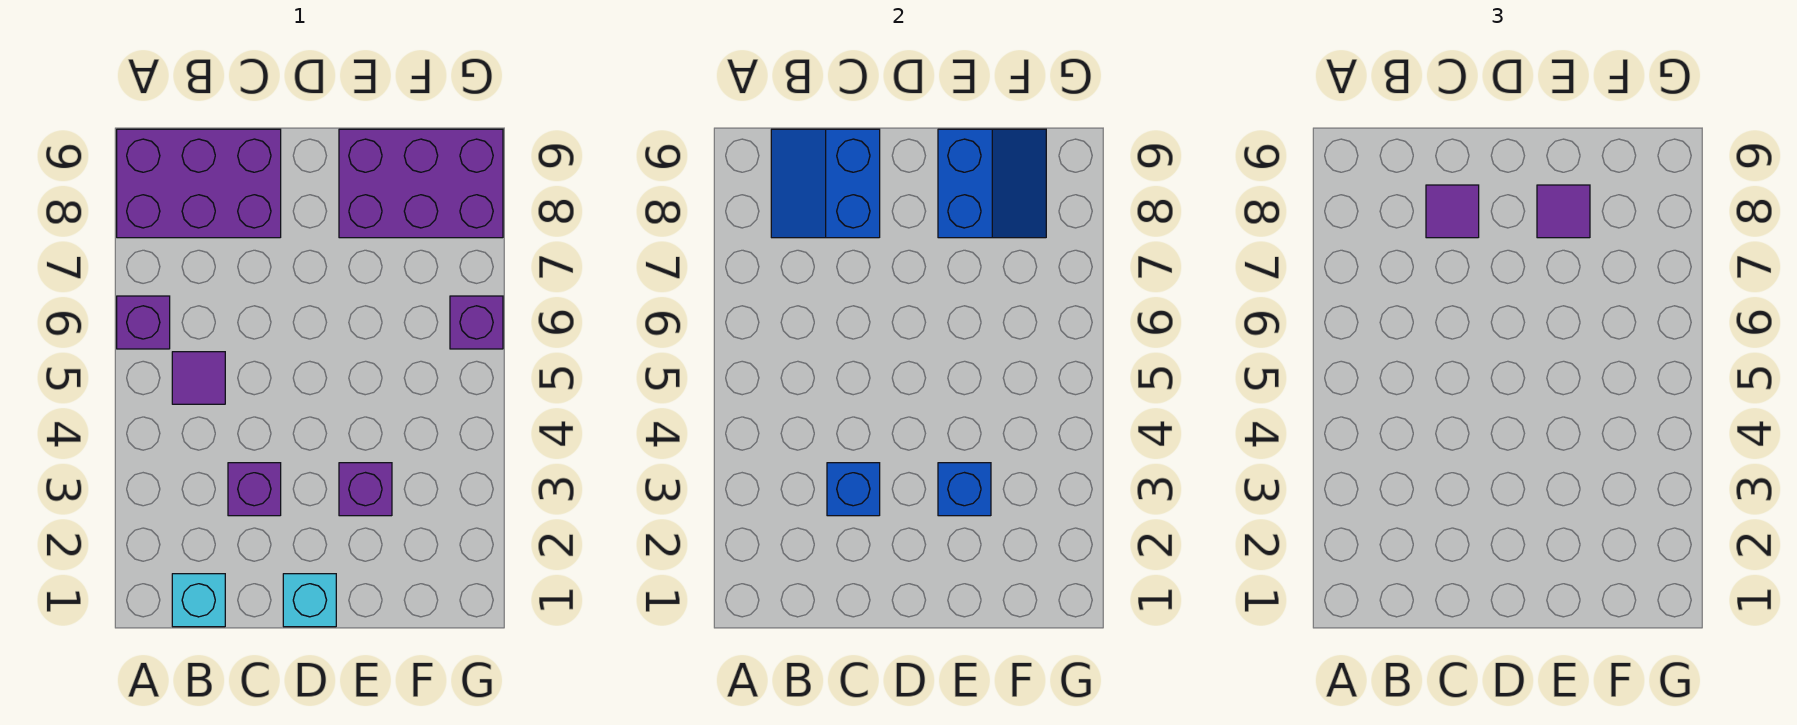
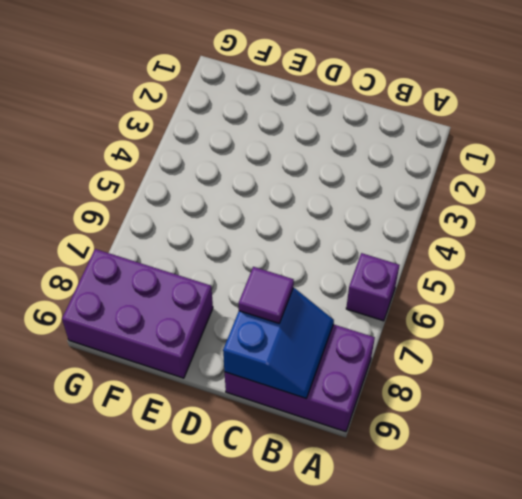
none -> cyan brick B1 level 1
none -> purple tile B5 level 1
none -> purple brick C3 level 1

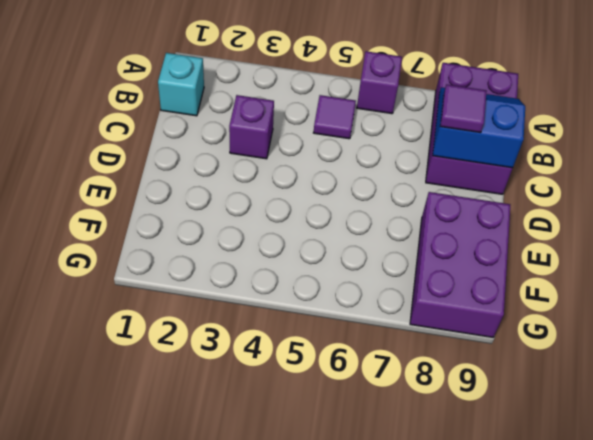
none -> cyan brick D1 level 1
none -> purple brick E3 level 1
none -> purple brick G6 level 1

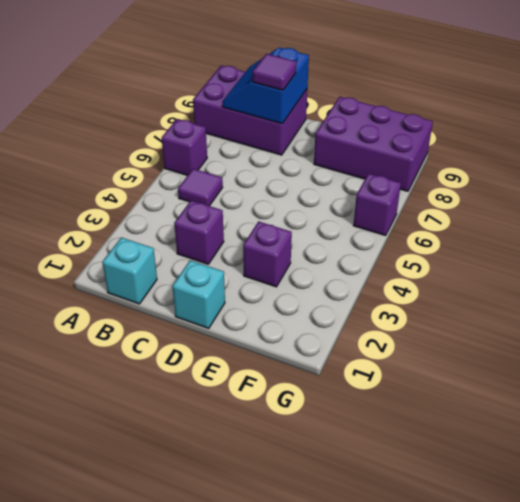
none -> blue brick C3 level 2
none -> blue brick E3 level 2
none -> blue slope E8:F9 level 2 top E

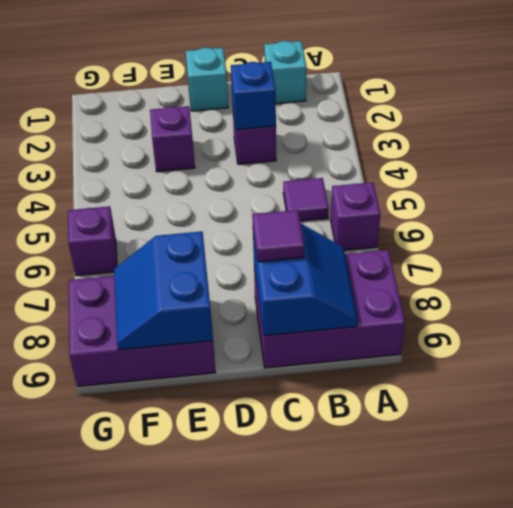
none -> blue brick E3 level 2
none -> purple tile E8 level 3

